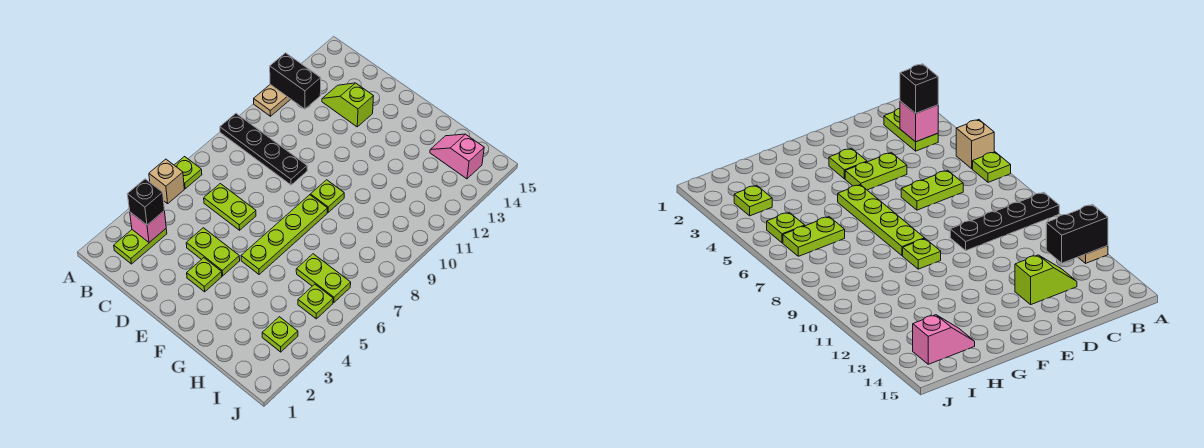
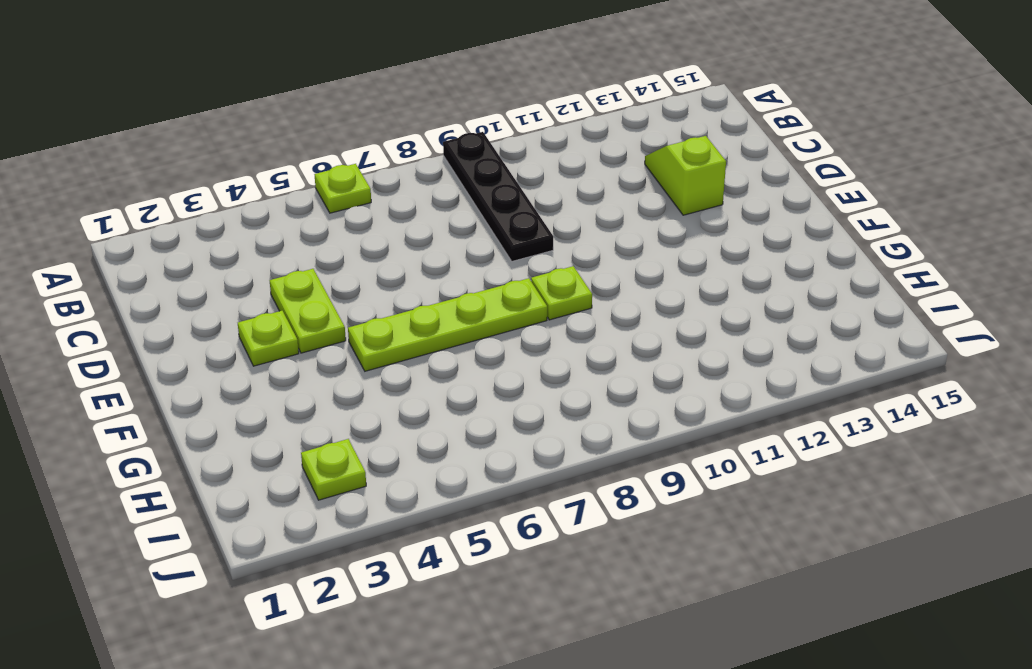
none -> tan brick A5 level 1
none -> tan plate A11:A12 level 1
none -> lime plate B2:B3 level 1

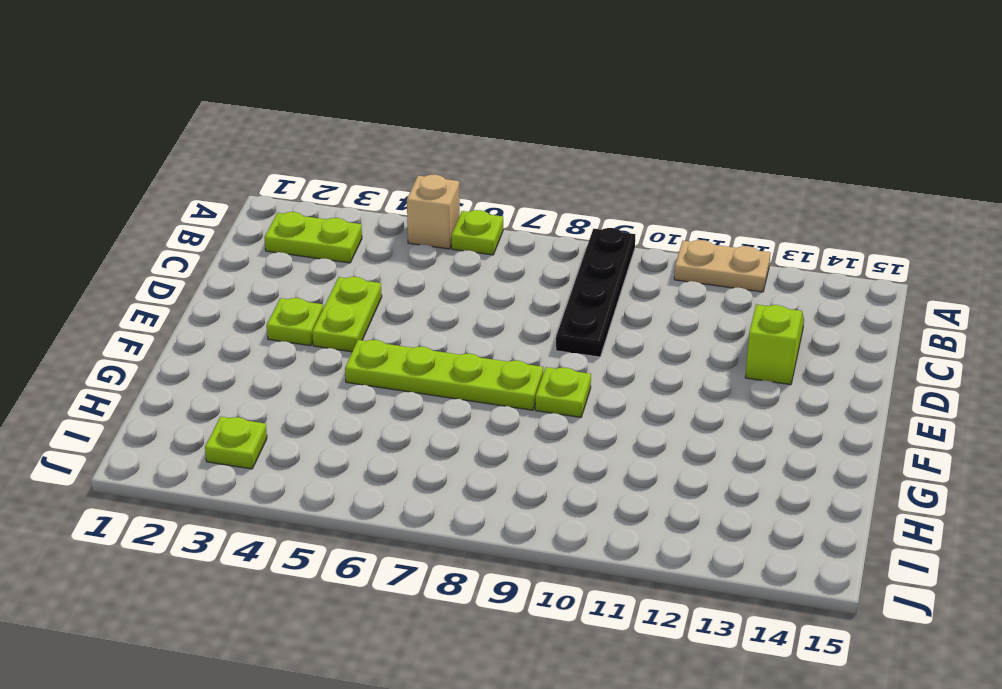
none -> lime plate C6:D6 level 1
none -> lime plate H6:I6 level 1
none -> pink slope H14:I14 level 1 top I

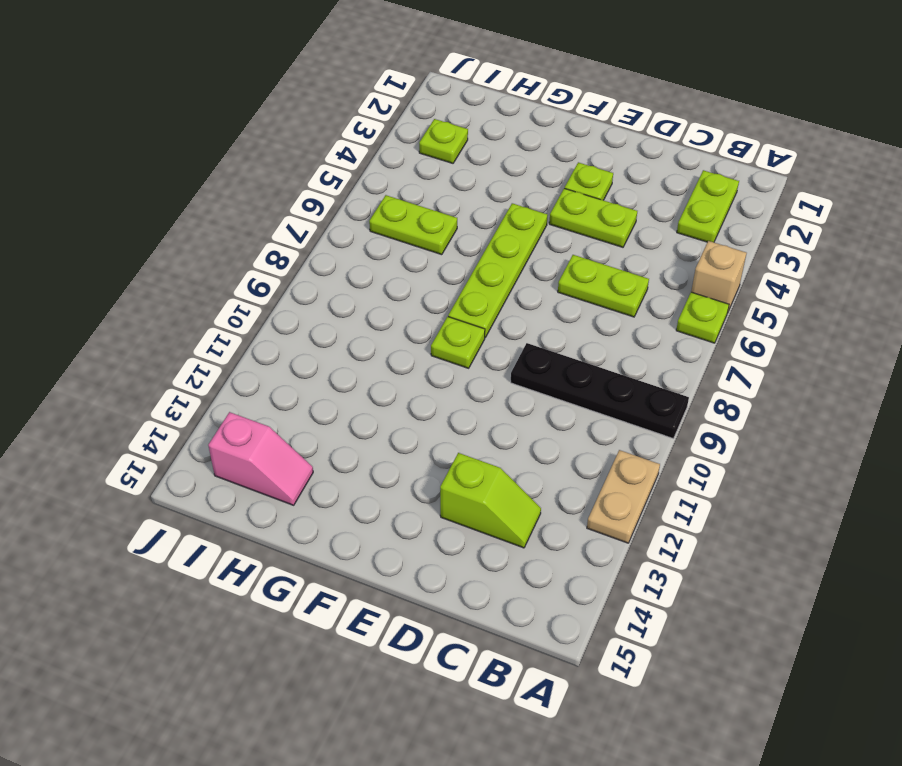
none -> lime plate I5 level 1
none -> black brick A12:B12 level 2
none -> pink brick B3 level 2

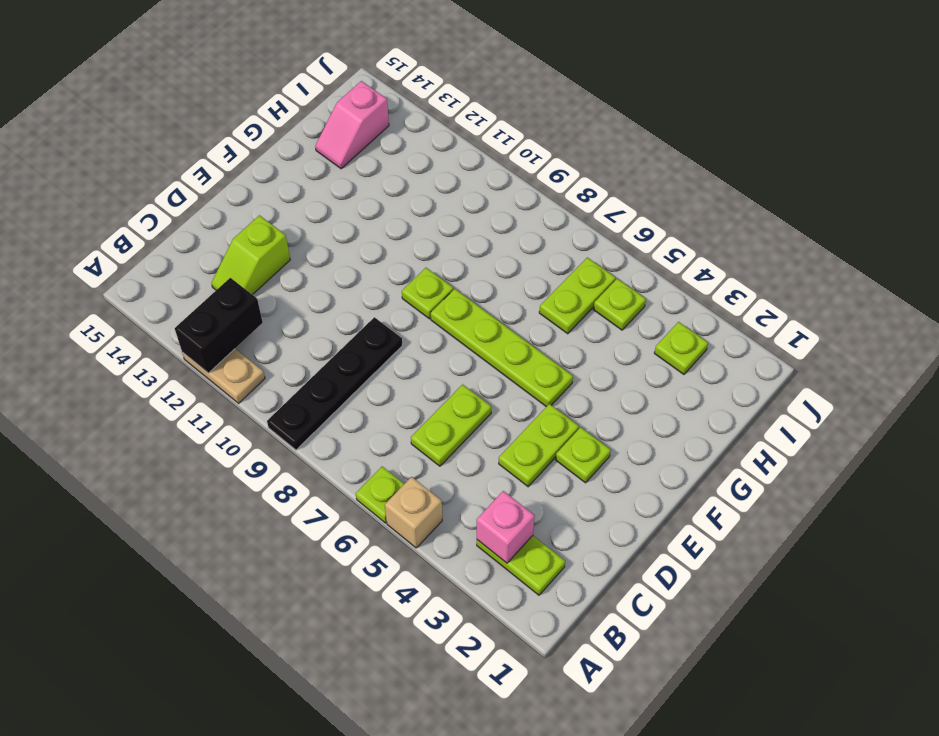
none -> black brick B3 level 3

